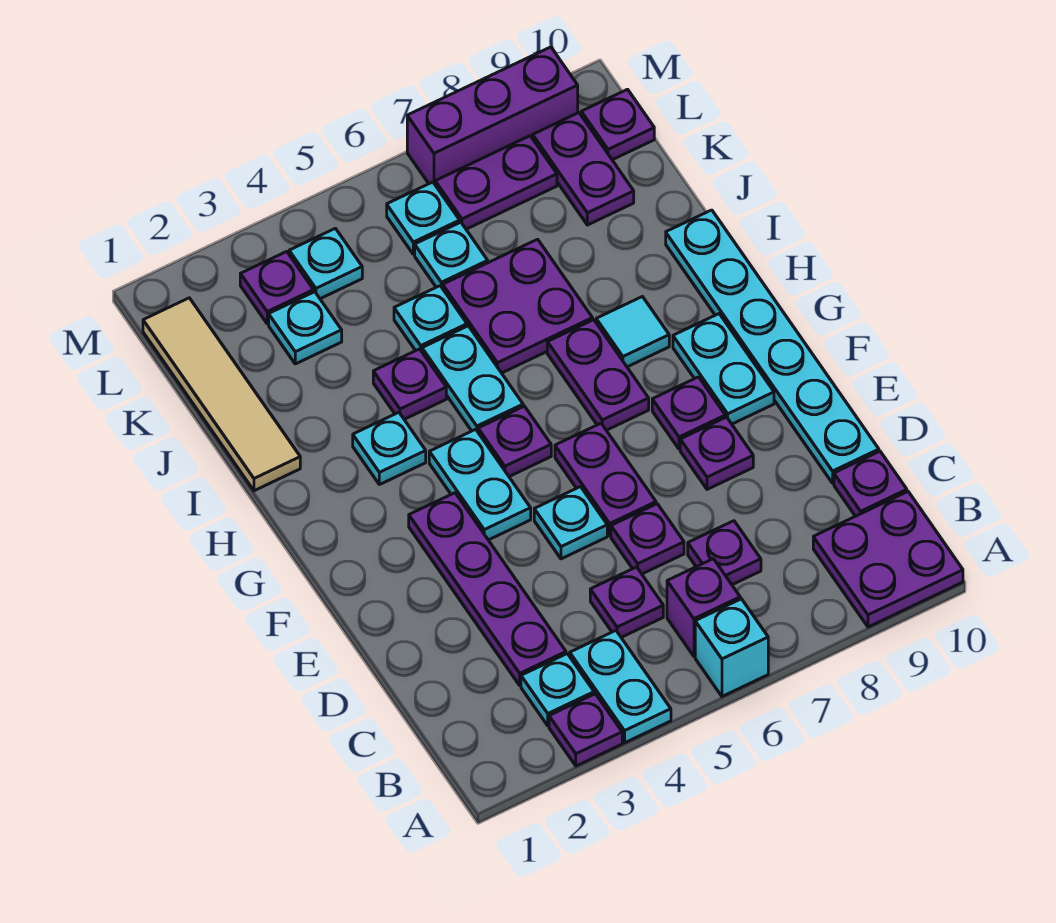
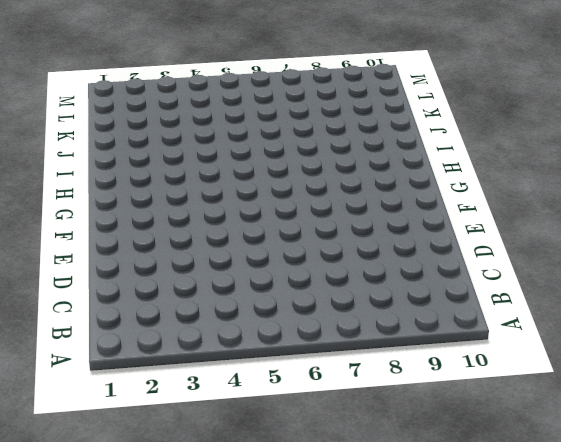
none -> purple plate A3 level 1
none -> cyan plate A4:B4 level 1
none -> cyan brick A6 level 1
none -> purple plate A9:B10 level 1

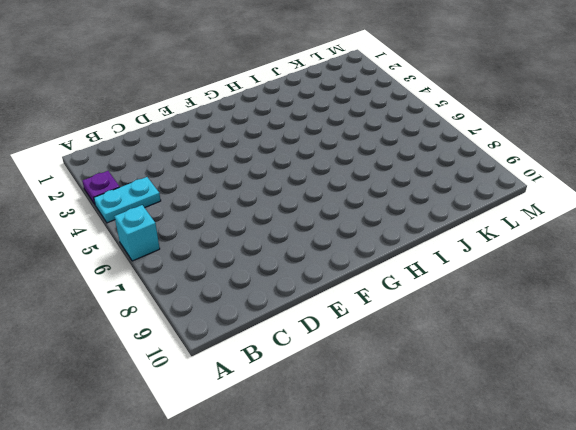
none -> purple plate A9:B10 level 1
none -> cyan plate B3 level 1
none -> purple brick B6 level 1
none -> purple plate C3:F3 level 1

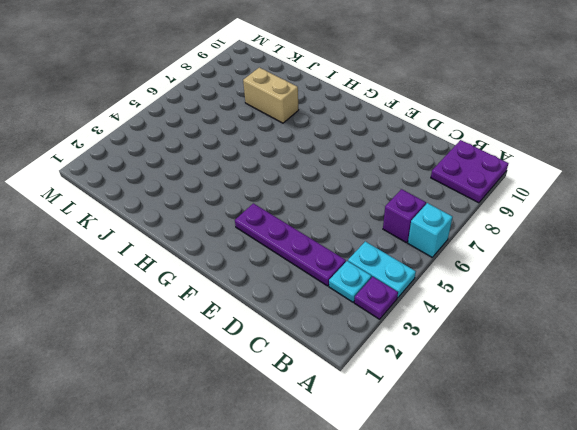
tan brick I8:J8 level 1 -> none
none -> purple plate C5 level 1
none -> purple plate C7 level 1
none -> purple plate C10 level 1
none -> purple plate D6 level 1

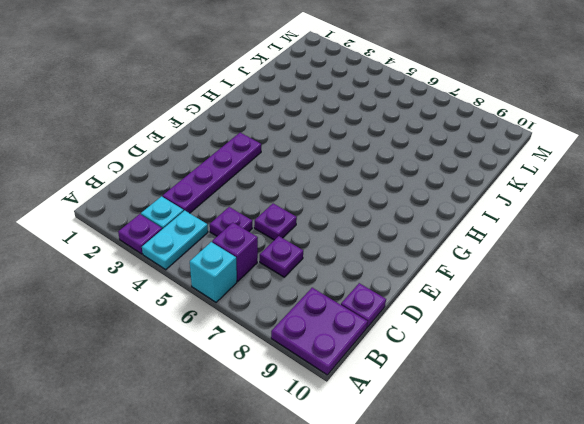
none -> cyan plate D10:I10 level 1
none -> cyan plate E5 level 1
none -> purple plate E6:F6 level 1
none -> purple plate E8 level 1

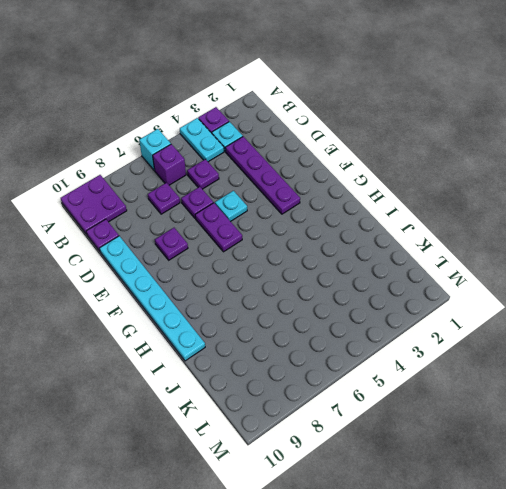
none -> cyan plate F4:G4 level 1
none -> purple plate F8 level 1
none -> cyan plate F9:G9 level 1
none -> purple plate G5 level 1

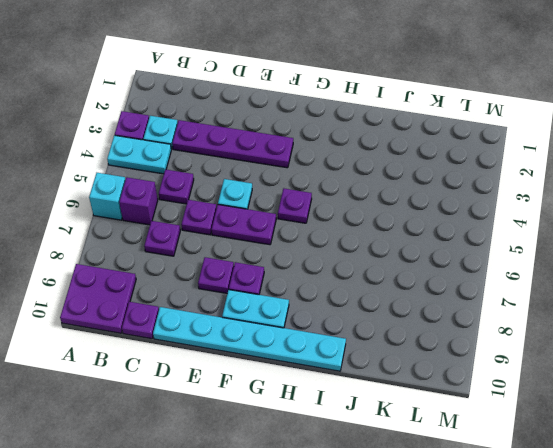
none -> cyan plate F4:G4 level 1
none -> purple plate G7:H7 level 1
none -> cyan plate H3 level 1
none -> cyan plate H5:I5 level 1

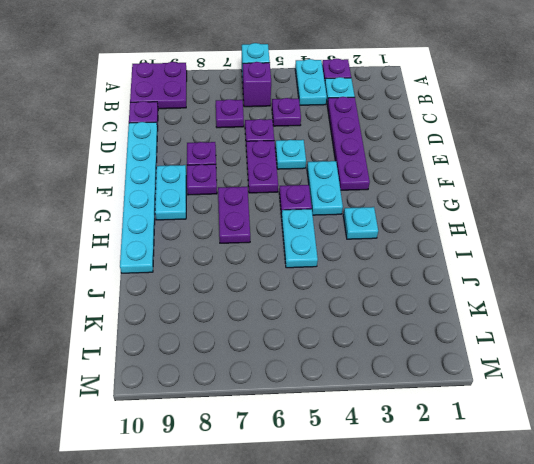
none -> cyan tile H8 level 1
none -> tan tile I1:L1 level 1
none -> purple plate I4 level 1
none -> purple plate I6:J7 level 1

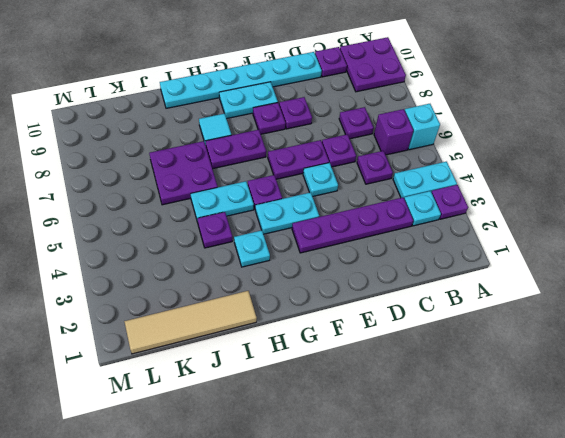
none -> cyan plate J5 level 1
none -> cyan plate K3 level 1
none -> cyan plate K6 level 1
none -> purple plate K9:L9 level 1

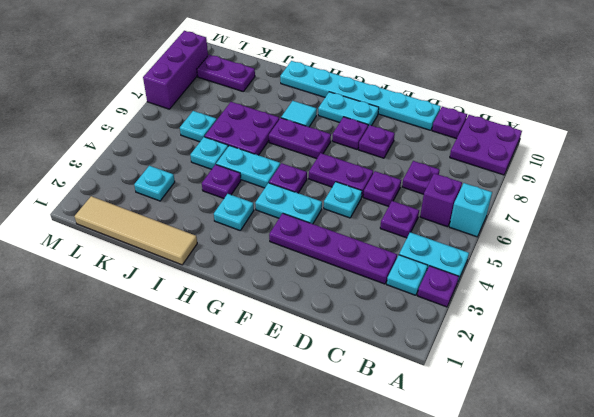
none -> purple plate L3 level 1
none -> cyan plate L4 level 1
none -> cyan plate L6 level 1
none -> purple plate L7:L8 level 1

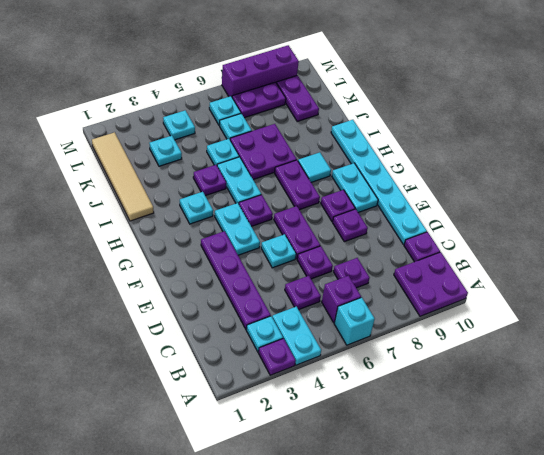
none -> purple plate L3 level 1
none -> purple plate L10 level 1

